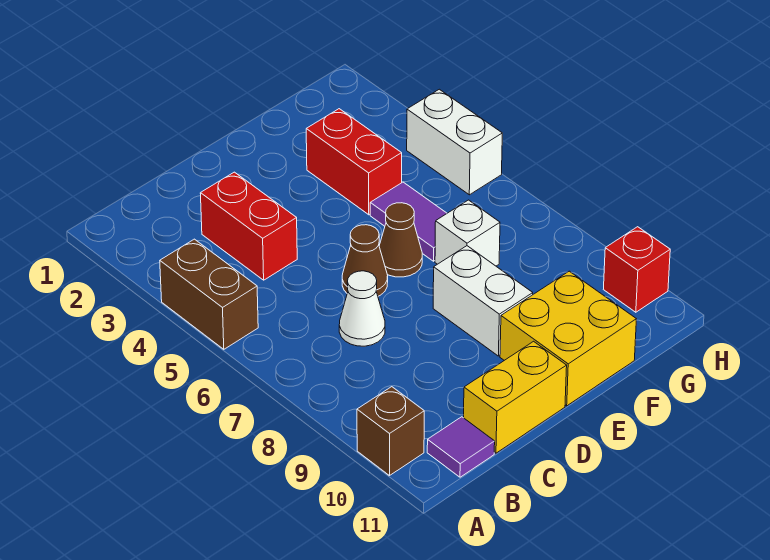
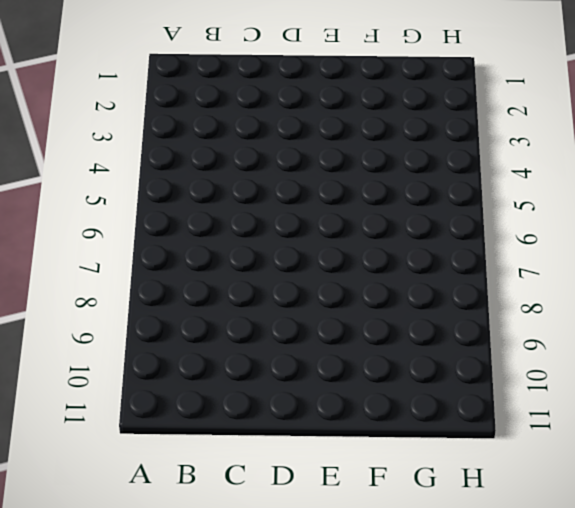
none -> brown brick A4:A5 level 1
none -> brown brick A10 level 1
none -> purple tile B11 level 1

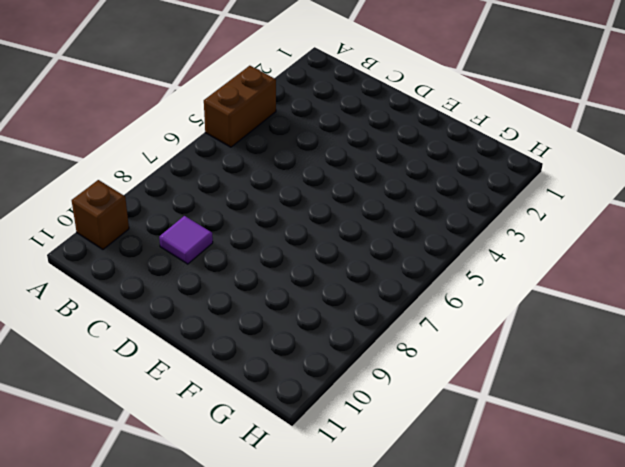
purple tile C9 level 1 -> purple tile B11 level 1
none -> red brick C3:C4 level 1
none -> white cone C7 level 1
none -> yellow brick C11:D11 level 1

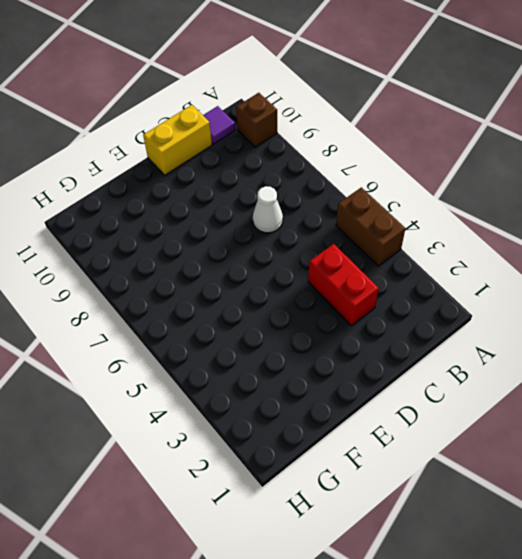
none -> brown cone D6 level 1
none -> brown cone E6 level 1
none -> white brick E8:E9 level 1

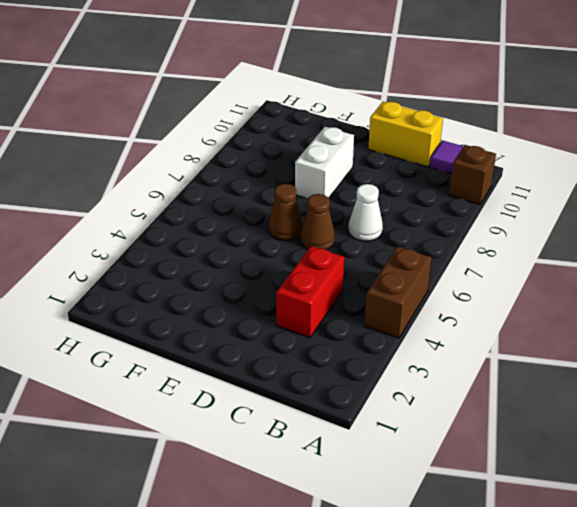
none -> yellow brick E10:F11 level 1
none -> red brick F3:F4 level 1
none -> purple tile F5:F6 level 1

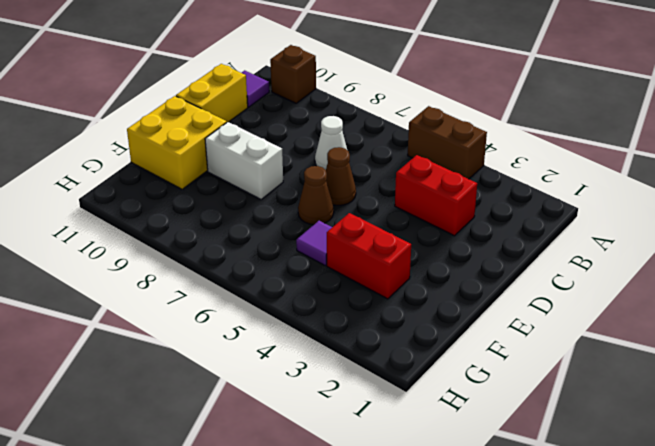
purple tile F5 level 1 -> purple tile F5:F6 level 1
none -> white brick F7 level 1
none -> white brick H4:H5 level 1
none -> red brick H10 level 1

